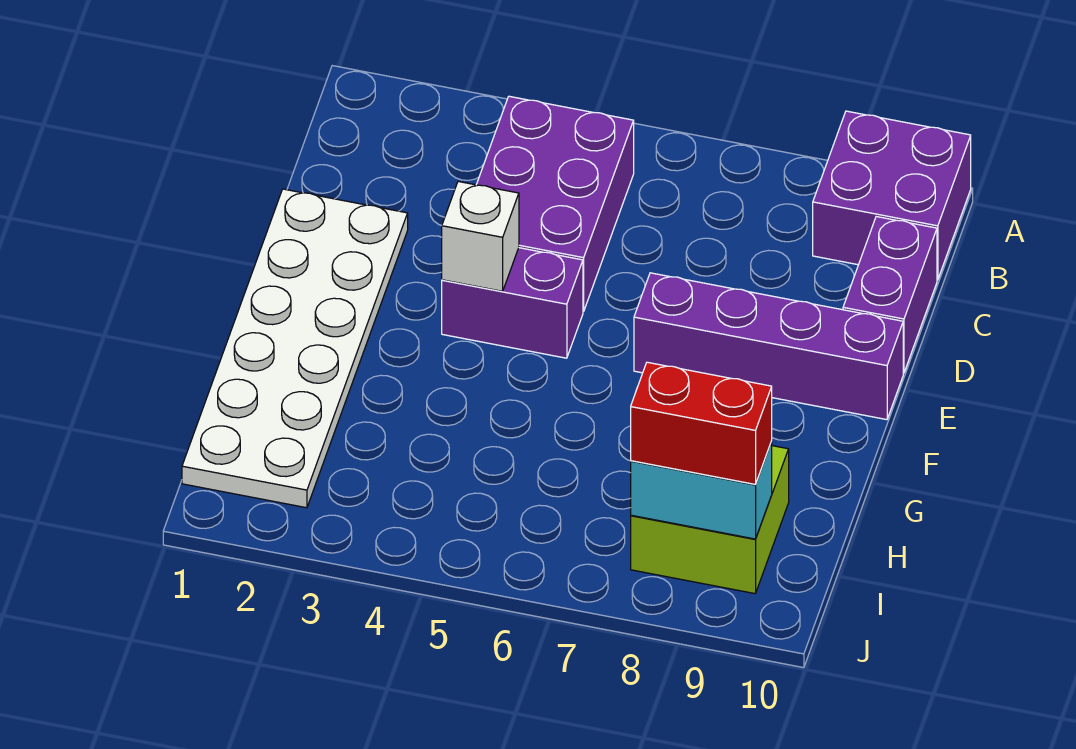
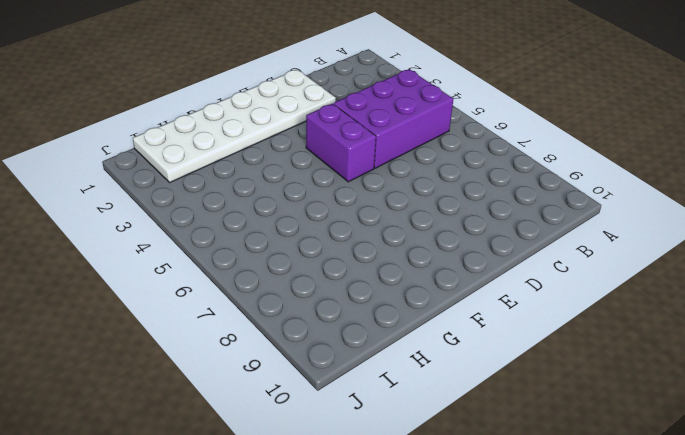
none -> purple brick A9:B10 level 1
none -> purple brick C10:D10 level 1

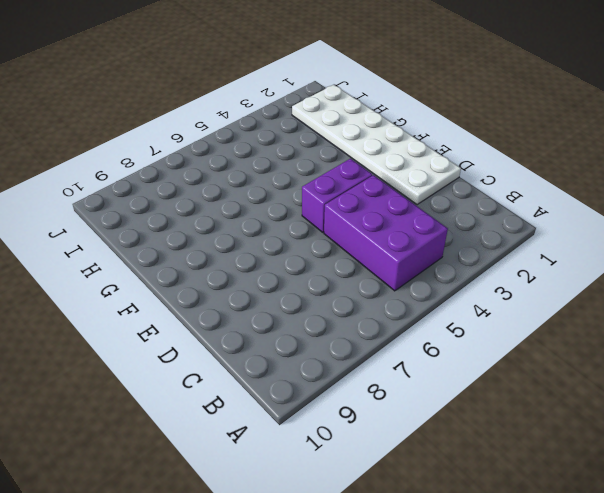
none -> purple brick A9:B10 level 1
none -> purple brick C10:D10 level 1

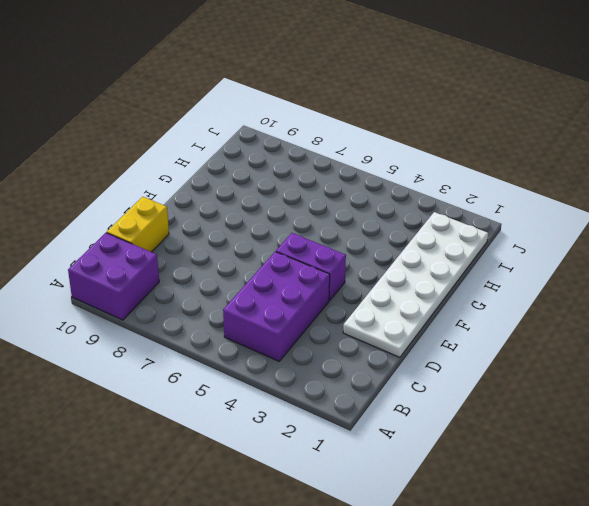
yellow brick C10:D10 level 1 -> purple brick C10:D10 level 1
none -> purple brick E7:E10 level 1
none -> lime brick H8:I9 level 1

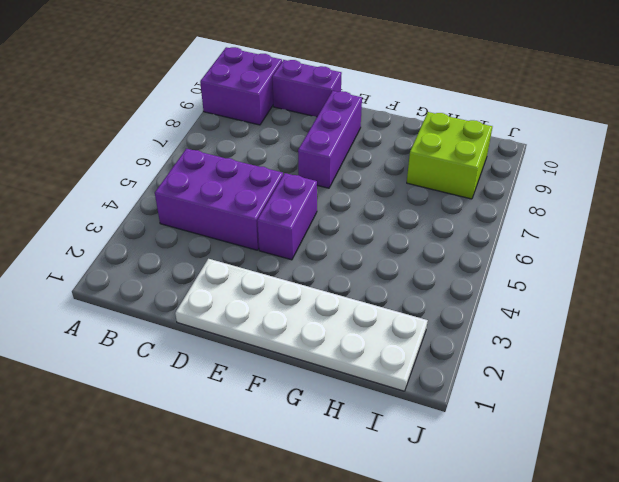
purple brick E7:E9 level 1 -> purple brick E7:E10 level 1
none -> white brick E4 level 2
none -> cyan brick I8:I9 level 2

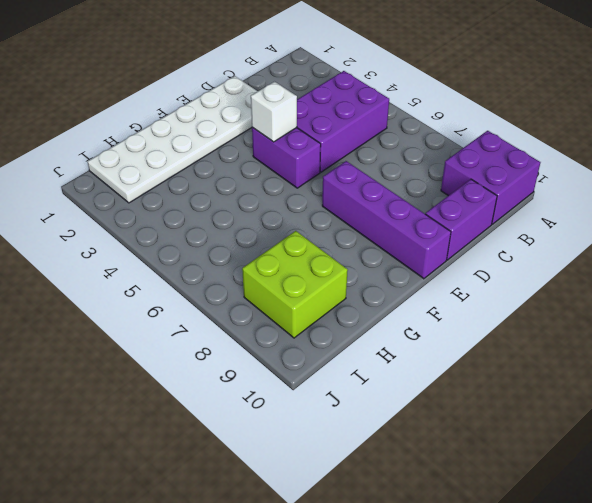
none -> cyan brick I8:I9 level 2
none -> red brick I8:I9 level 3

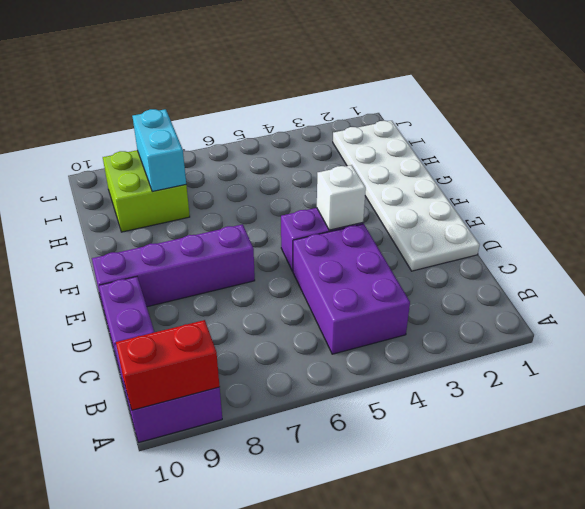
red brick A9:A10 level 2 -> red brick I8:I9 level 3
cyan brick H8:I8 level 2 -> cyan brick I8:I9 level 2

